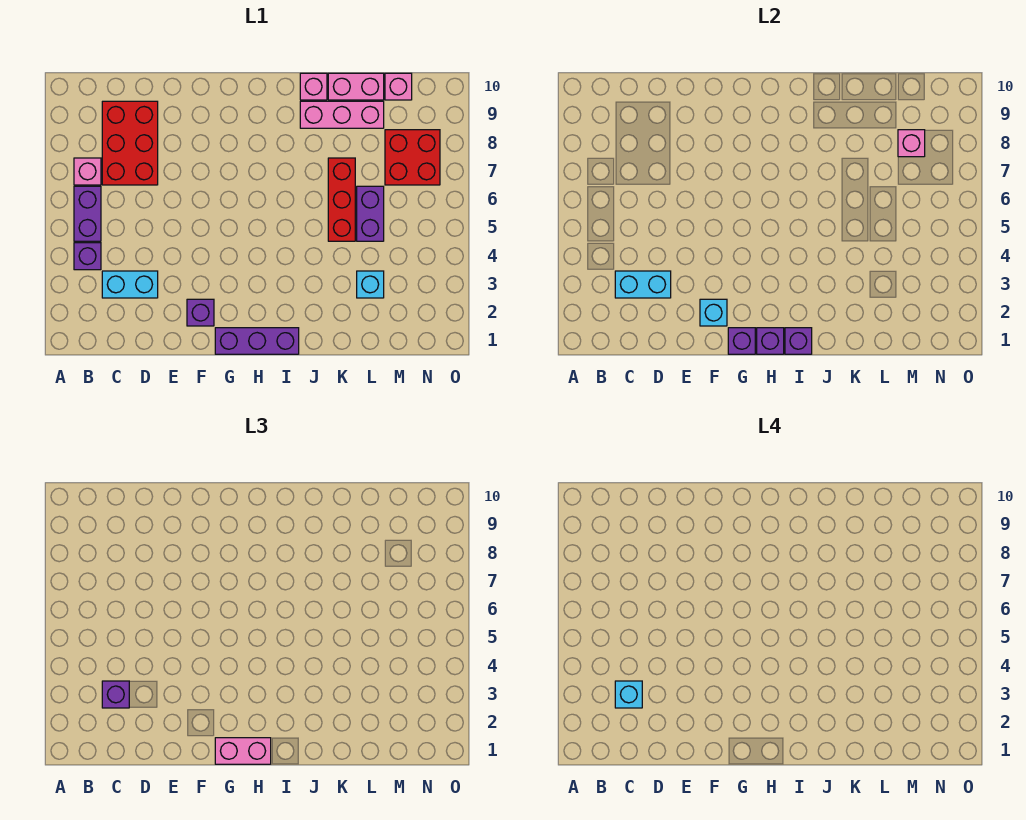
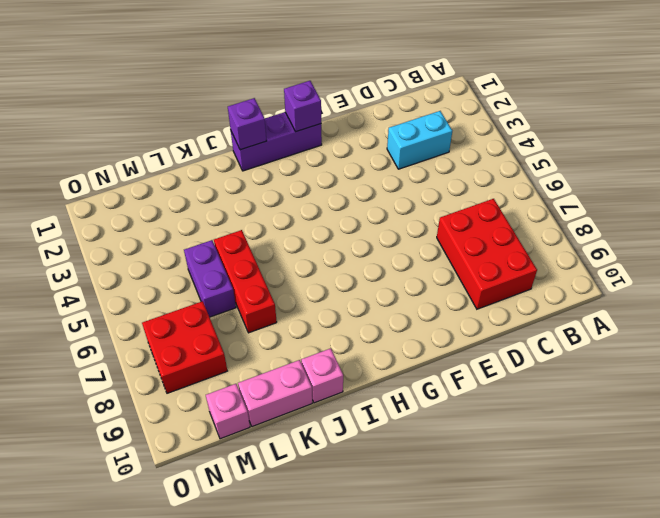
none -> purple brick B4 level 1
none -> purple brick B5:B6 level 1
none -> pink brick B7 level 1

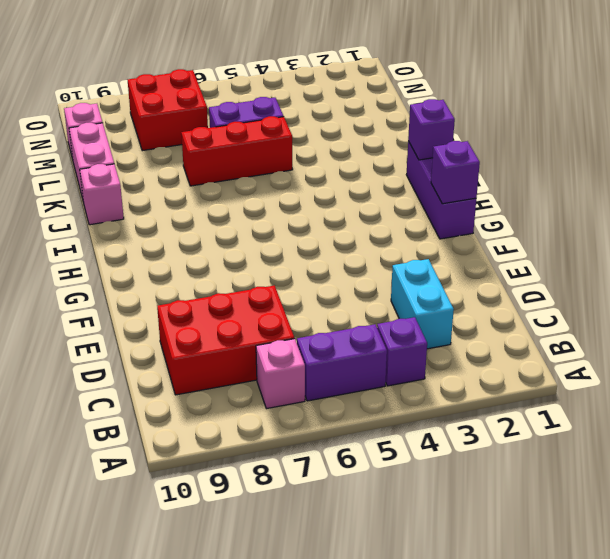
none -> purple brick F2 level 1
none -> pink brick J9:L9 level 1
none -> cyan brick L3 level 1

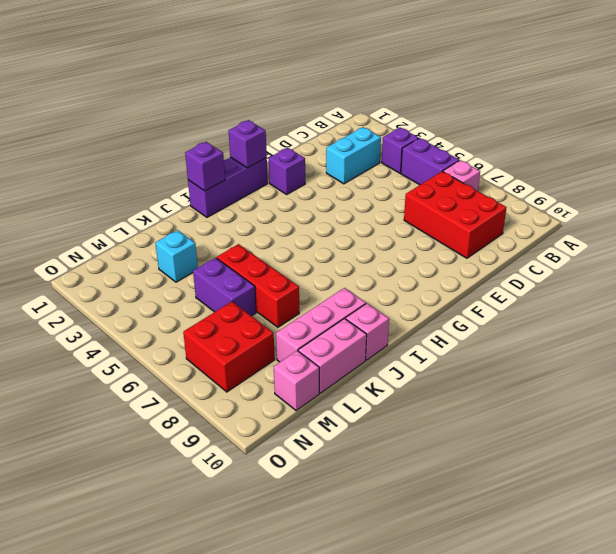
none -> cyan brick C3:D3 level 2
none -> cyan brick F2 level 2
none -> purple brick H1 level 2

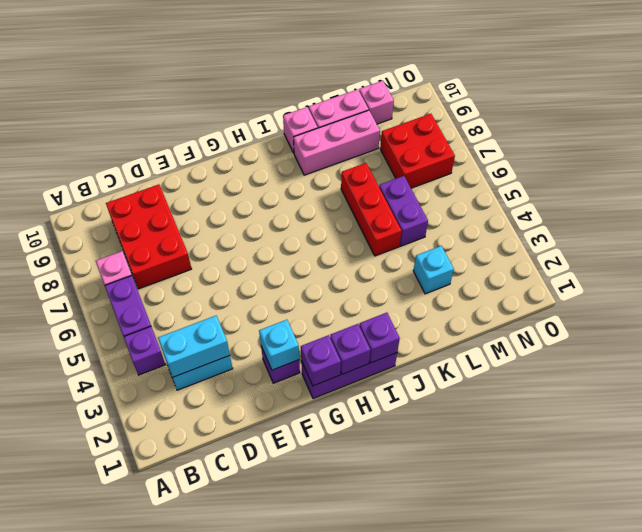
none -> pink brick M8 level 2
none -> purple brick C3 level 3
none -> pink brick G1:H1 level 3

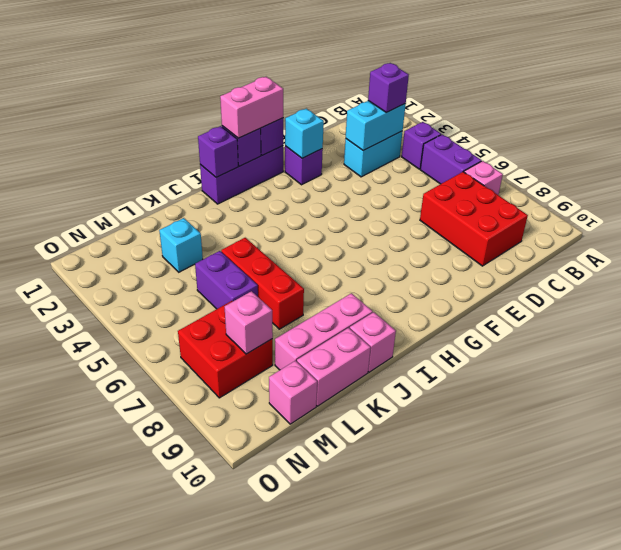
none -> cyan brick C3 level 4

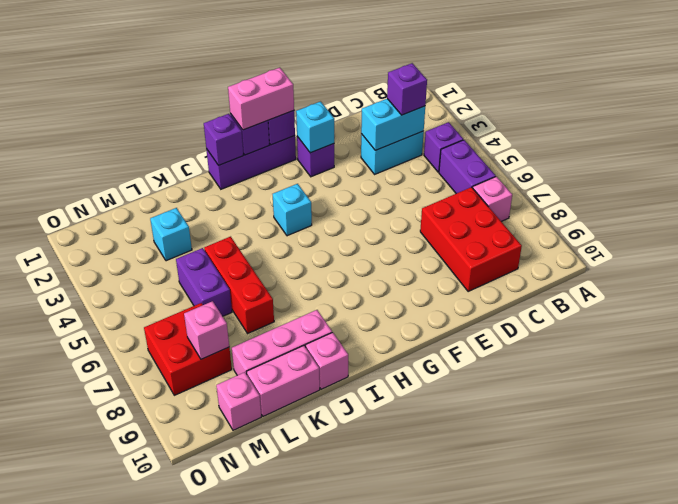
cyan brick H4 level 1 -> cyan brick C3 level 4

